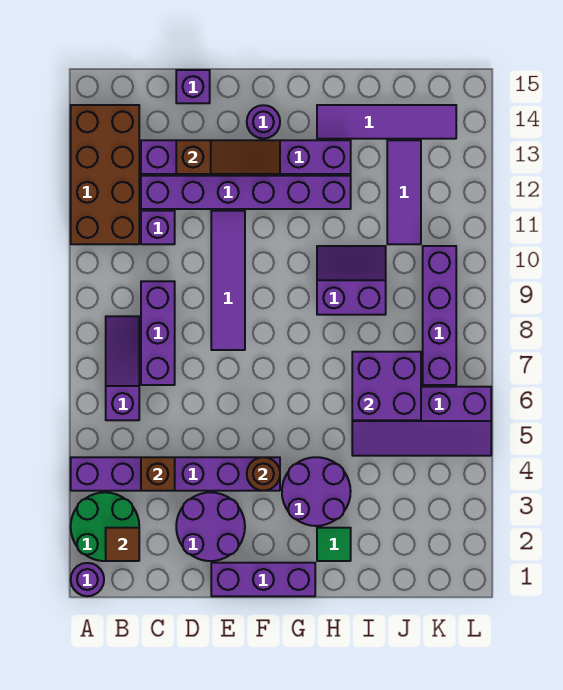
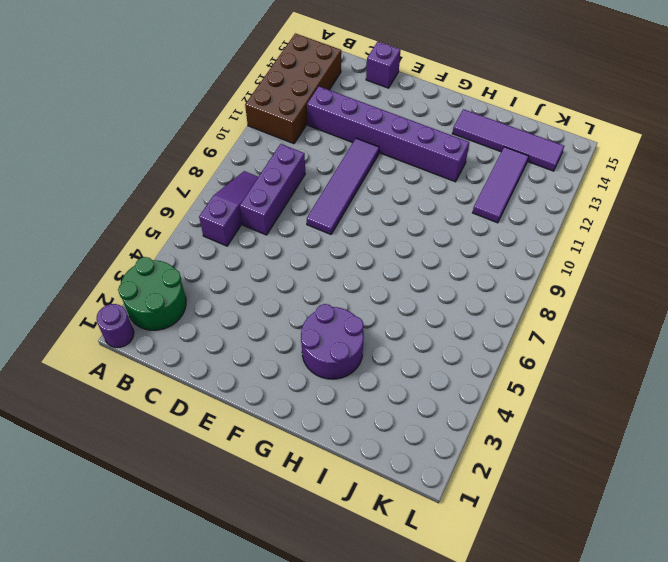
none -> purple brick A4:F4 level 1
none -> purple brick C11 level 1
none -> purple brick C13:H13 level 1

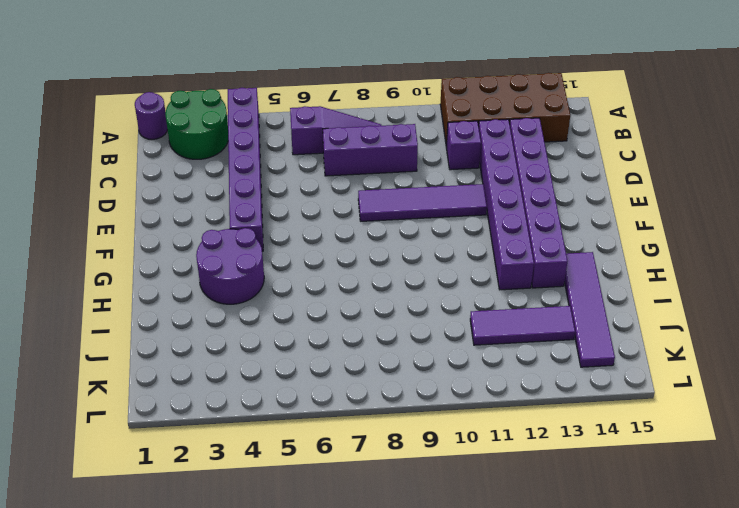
none -> purple round brick D2:E3 level 1
none -> purple brick D15 level 1
none -> purple brick E1:G1 level 1

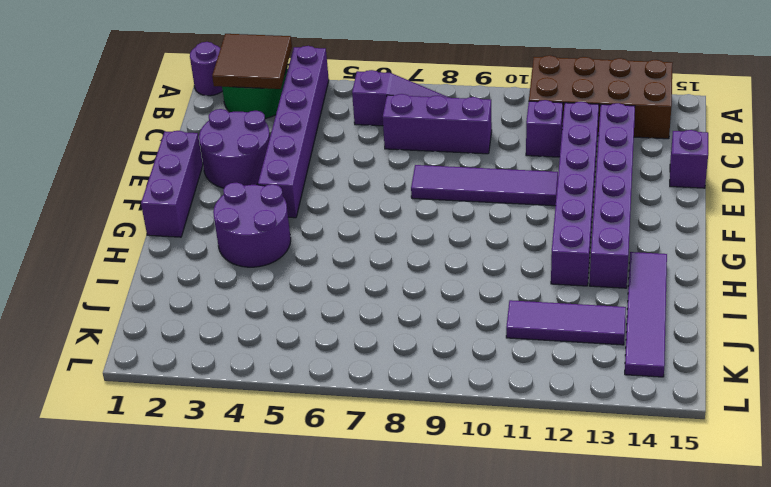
brown tile A2:B3 level 2 -> brown tile B2 level 2
none -> purple round brick F14 level 1
none -> green tile H2 level 1
none -> purple slope H9:I10 level 1 top 9

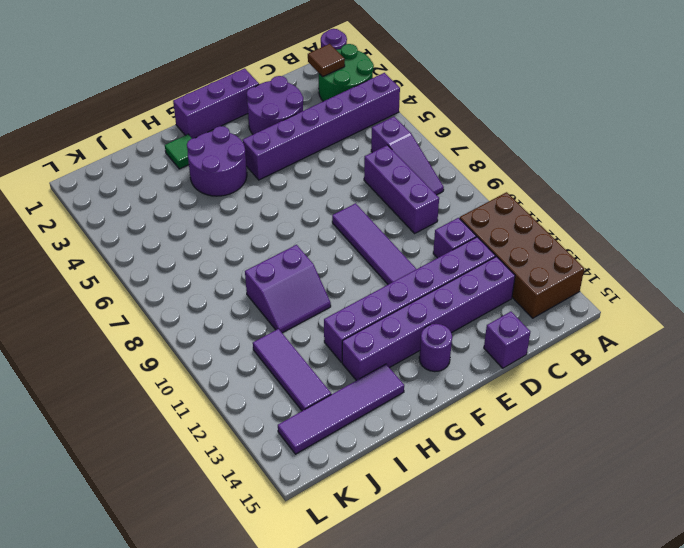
none -> purple slope I5:L6 level 1 top 6
none -> purple brick K7:K10 level 1
none -> brown brick C4 level 2

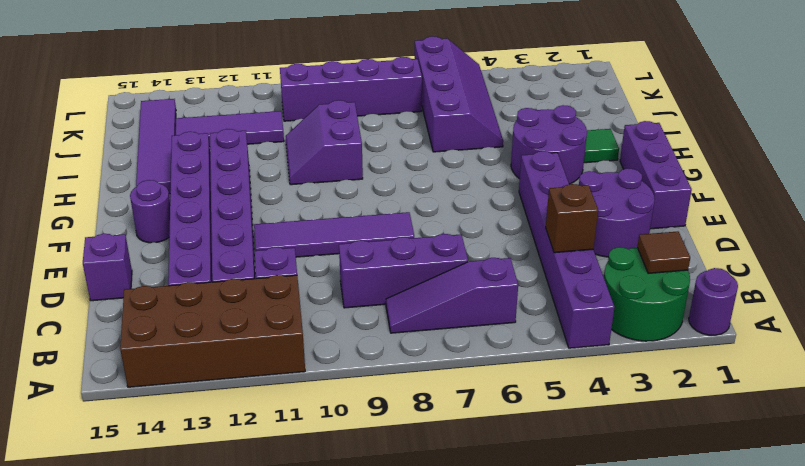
none -> brown slope D13:F13 level 2 top D
none -> brown round brick F4 level 2
none -> purple brick I6:J7 level 2

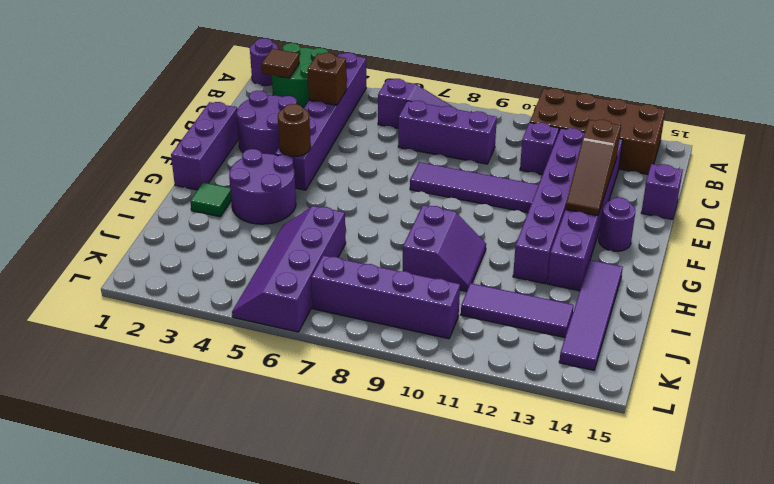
none -> purple brick I6:J7 level 2

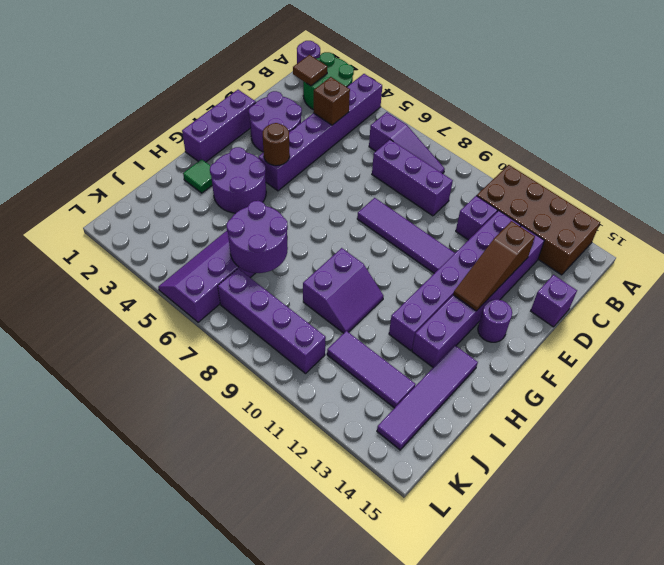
purple round brick I6:J7 level 2 -> purple brick I6:J7 level 2

